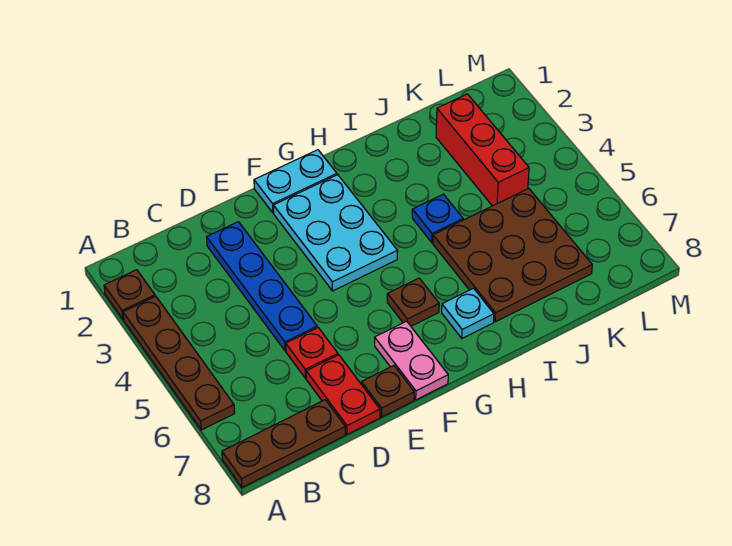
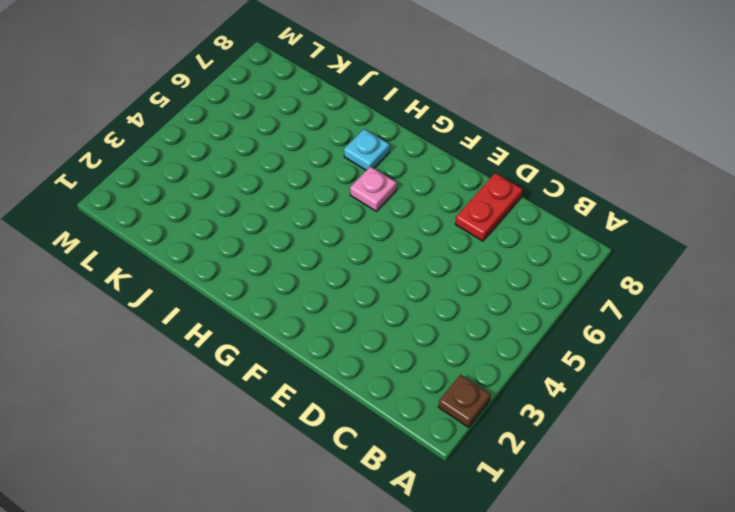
pink plate G6 level 1 -> brown plate G6 level 1
none -> brown plate A3:A6 level 1
none -> brown plate A8:C8 level 1
none -> blue plate D2:D5 level 1

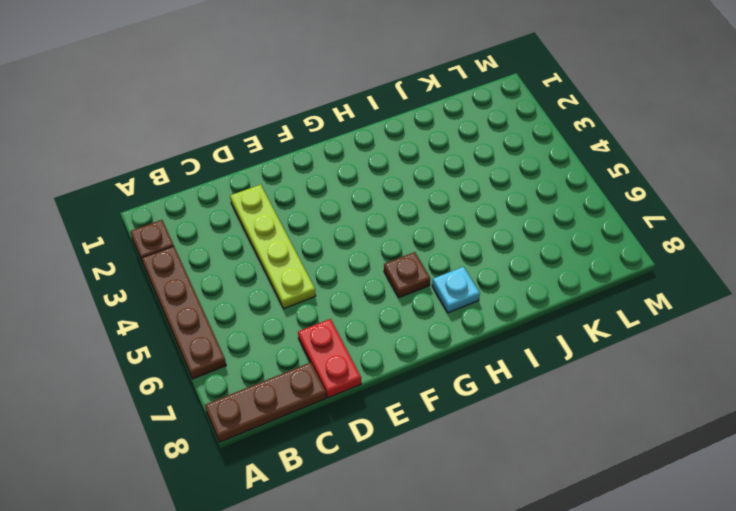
lime plate D2:D5 level 1 -> blue plate D2:D5 level 1
none -> red plate D6 level 1
none -> brown plate E8 level 1
none -> cyan plate F1:G1 level 1

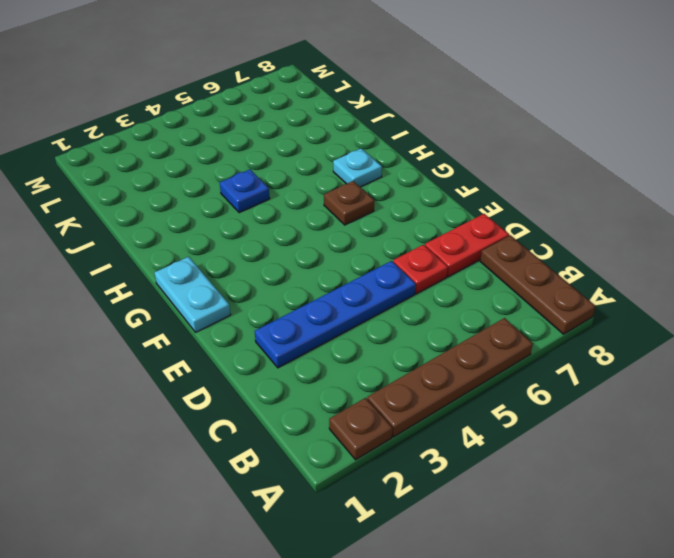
none -> brown plate E8 level 1
none -> cyan plate F2:G4 level 1
none -> pink plate F7:F8 level 1

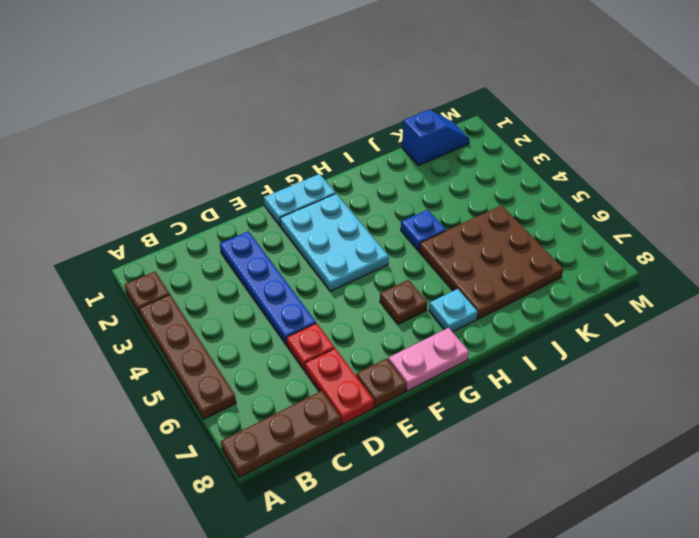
pink plate F8:G8 level 1 -> pink plate F7:F8 level 1
blue slope K1:L1 level 1 top K -> none
none -> red brick K2:K4 level 1

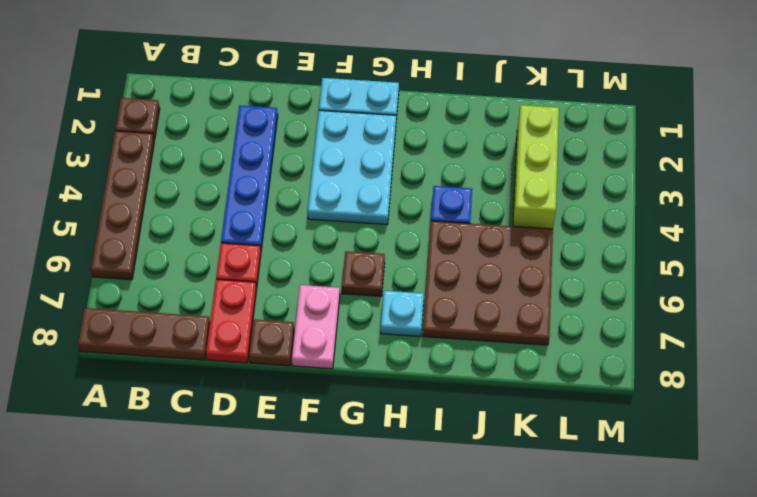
lime brick K2:K4 level 1 -> red brick K2:K4 level 1

